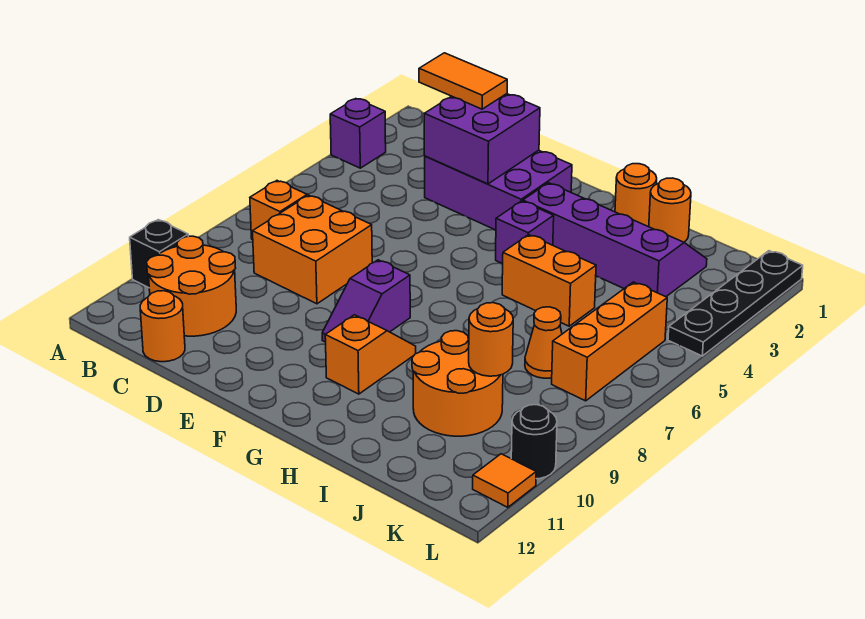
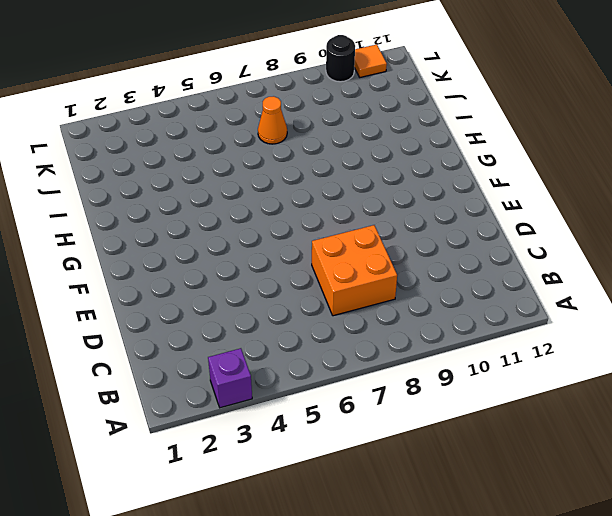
none -> black brick A10 level 1
none -> orange brick B7 level 1
none -> orange round brick B10:C11 level 1

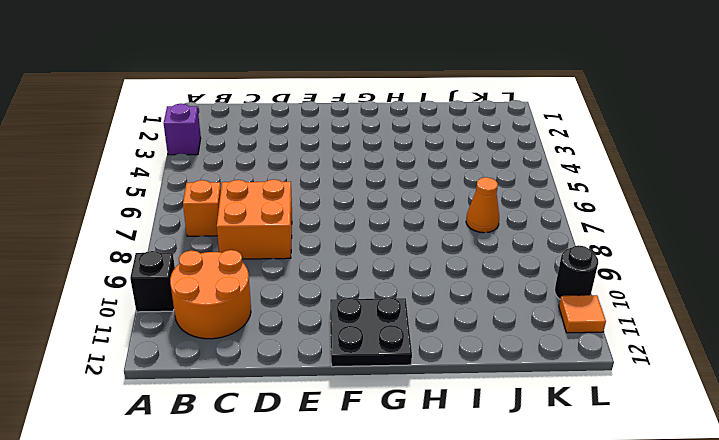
black plate F11:G12 level 1 -> none
none -> orange round brick C12 level 1
none -> purple brick D2:F3 level 1
none -> purple slope F8:F9 level 1 top 8

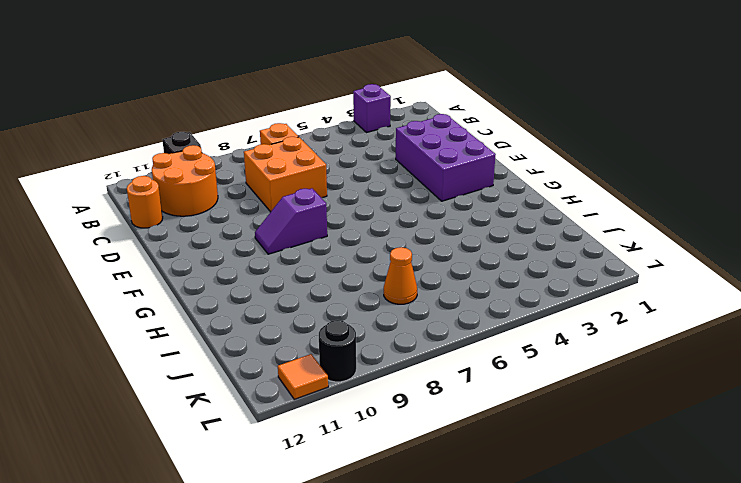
none -> purple slope G2:J3 level 1 top 3
none -> purple brick G4 level 1
none -> orange slope G9:G10 level 1 top 10

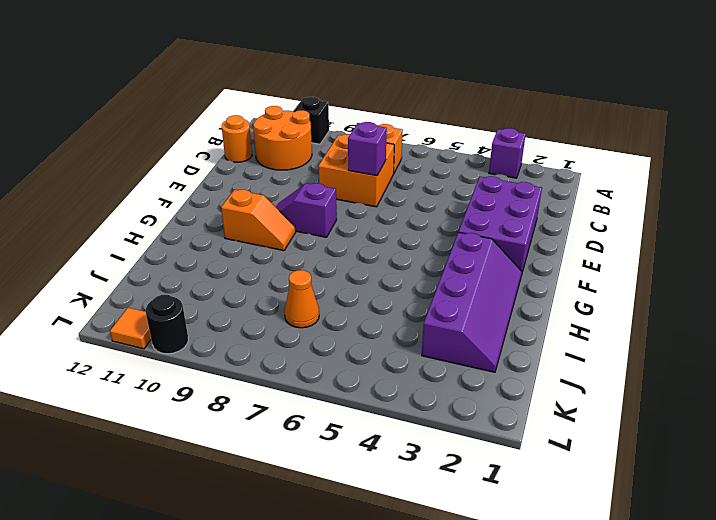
purple brick D7 level 2 -> purple brick G4 level 1
none -> orange round brick H1 level 1
none -> orange brick H5:I5 level 1
none -> orange round brick I1 level 1

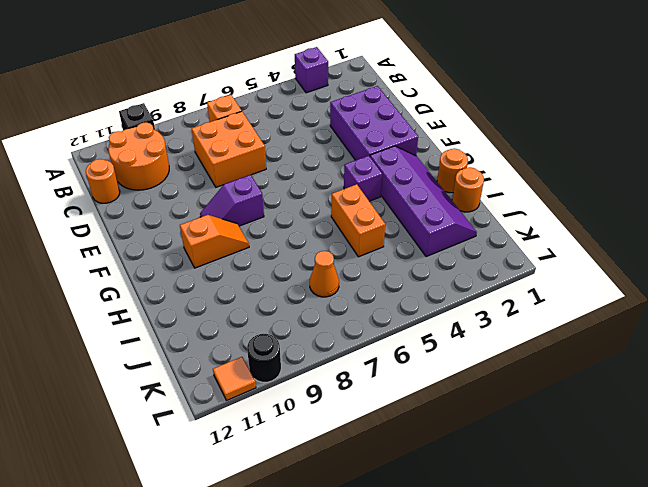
none -> orange round brick I9:J10 level 1
none -> orange brick K5:K7 level 1
none -> black plate L1:L4 level 1

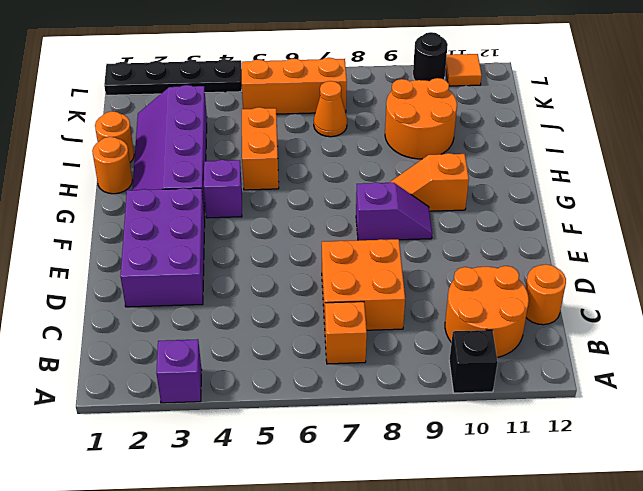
none -> purple brick D2:E3 level 2
none -> orange round brick J9 level 2
none -> orange tile C2:D2 level 3

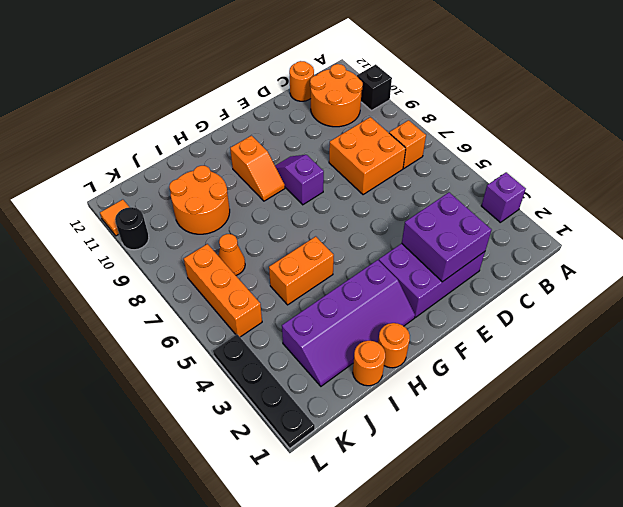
none -> purple brick G4 level 1
none -> orange round brick J9 level 2
none -> orange tile C2:D2 level 3

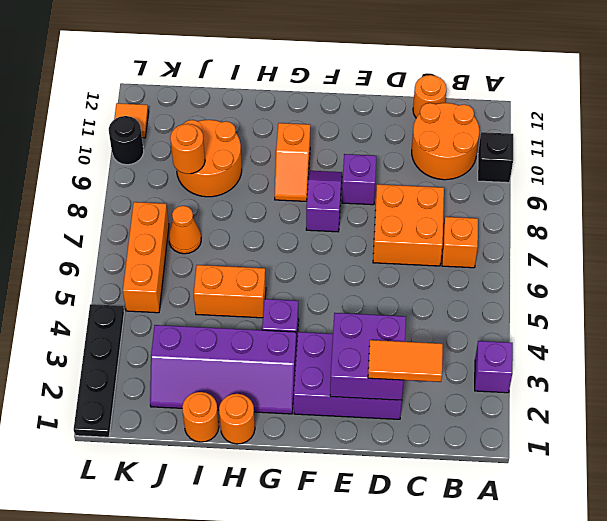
purple brick E9 level 1 -> none

